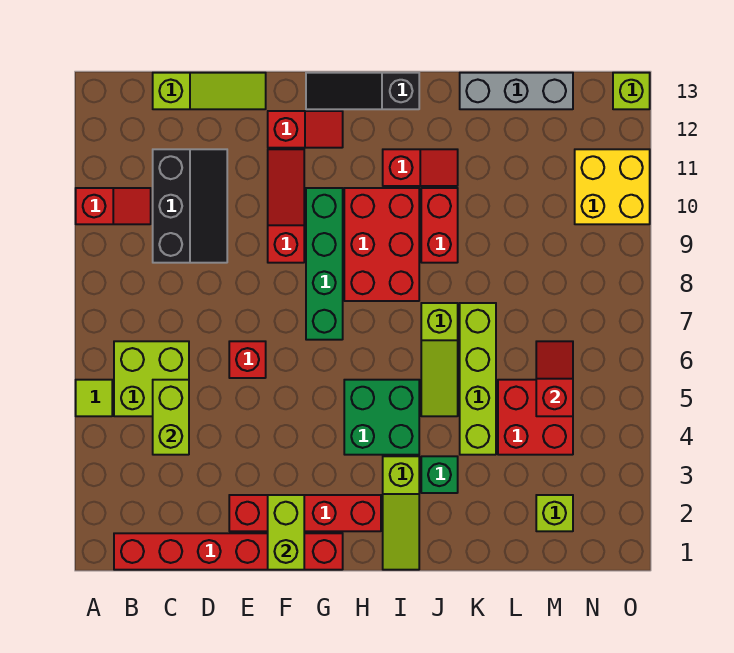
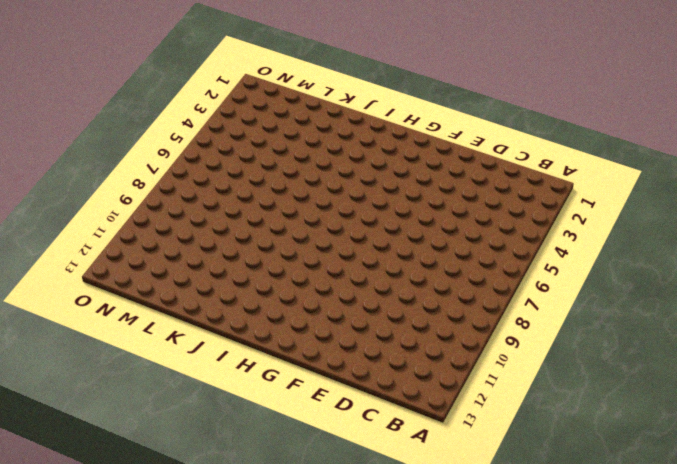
none -> lime tile A5 level 1
none -> red slope A10:B10 level 1 top A
none -> red brick B1:G1 level 1

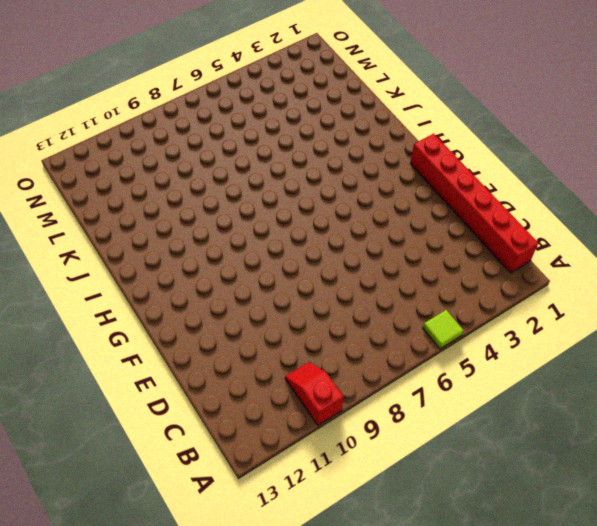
none -> lime brick B5:C6 level 1
none -> black slope C9:D11 level 1 top C
none -> lime slope C13:E13 level 1 top C

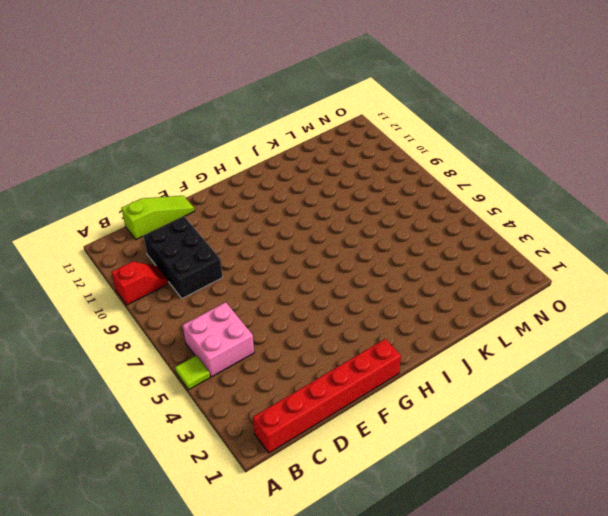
pink brick B5:C6 level 1 -> lime brick B5:C6 level 1
black brick C9:D11 level 1 -> black slope C9:D11 level 1 top C
none -> red brick E2:H2 level 1
none -> red brick E6 level 1
none -> red slope F9:F11 level 1 top 9

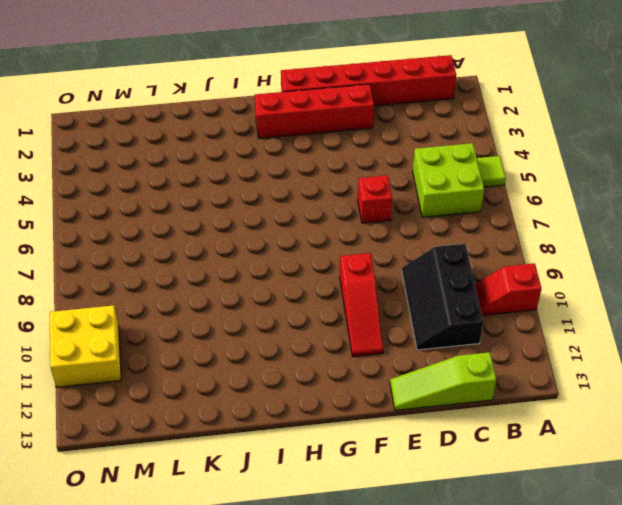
none -> red slope F12:G12 level 1 top F
none -> green brick G7:G10 level 1
none -> black slope G13:I13 level 1 top I

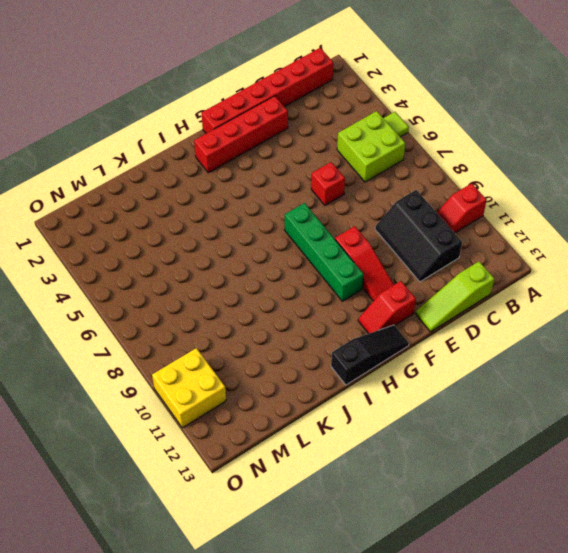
none -> green brick H4:I5 level 1
none -> red brick H8:I10 level 1
none -> lime slope I1:I3 level 1 top 3

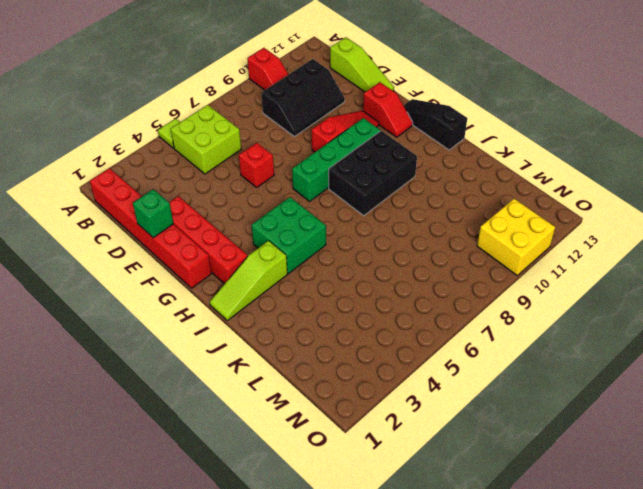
green brick E1 level 2 -> green brick J3 level 1
black brick H8:I10 level 1 -> red brick H8:I10 level 1
none -> red slope I11:J11 level 1 top I
none -> lime slope J5:J7 level 1 top 7
none -> red brick J9:J10 level 1

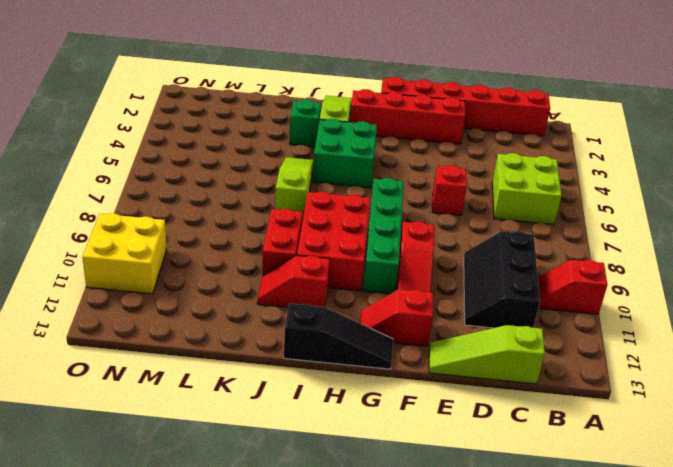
none -> lime tile A5 level 1
none -> lime brick K4:K7 level 1
none -> grey brick K13:M13 level 1

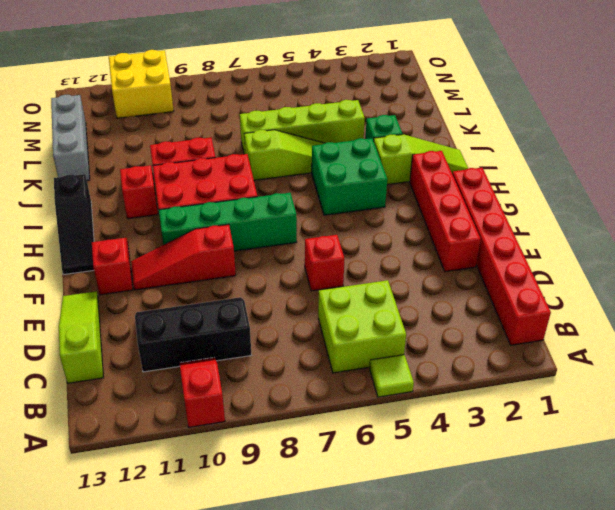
none -> red brick L4:M5 level 1
none -> lime brick M2 level 1
none -> lime brick O13 level 1

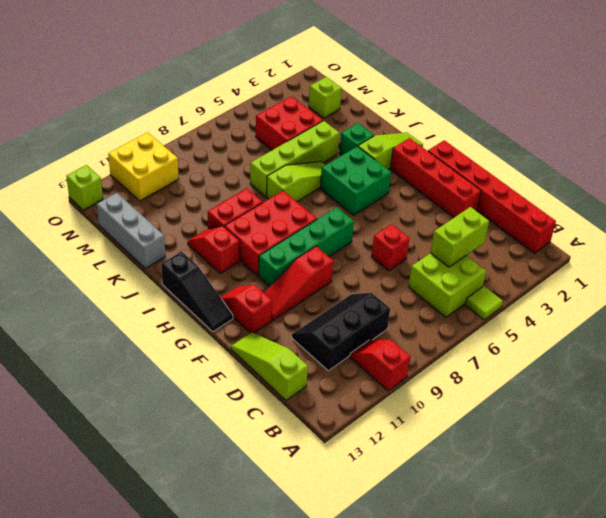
none -> lime brick F1:F2 level 2
none -> red slope M5:M6 level 2 top 5

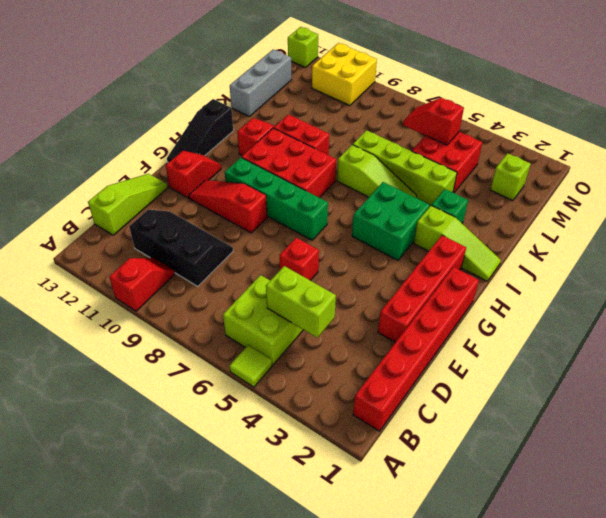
none -> lime brick F1:F2 level 2

